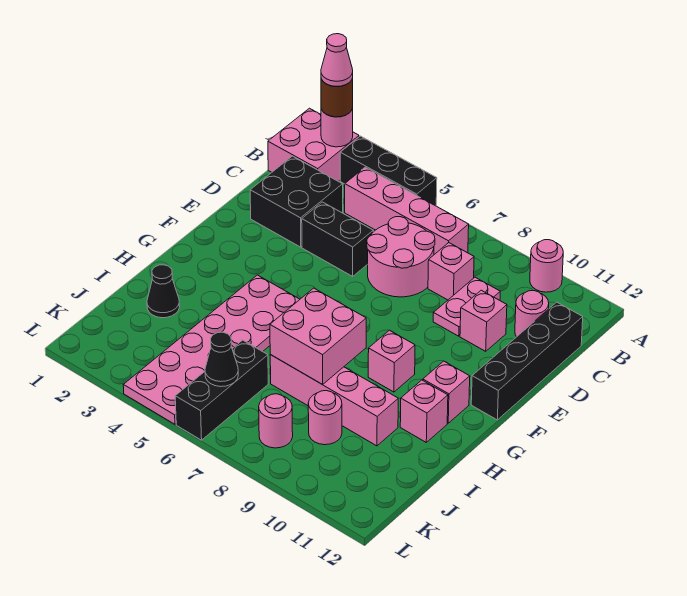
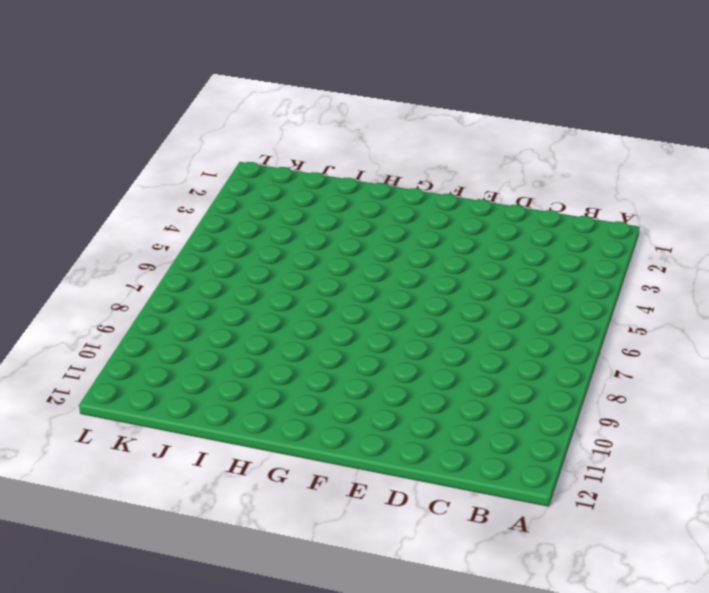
none -> pink brick A1:B2 level 1
none -> black brick A3:A5 level 1
none -> pink round brick A10 level 1

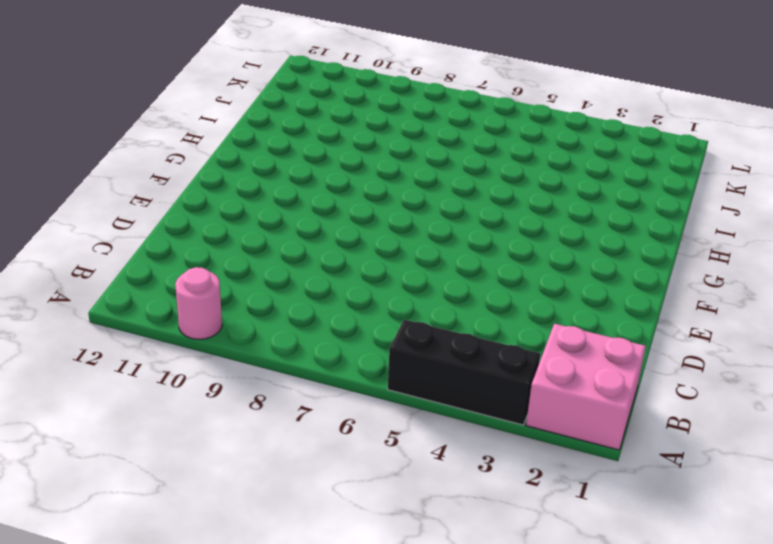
none -> pink brick B4:B7 level 1
none -> black brick C2:D3 level 1
none -> pink round brick C6:D7 level 1

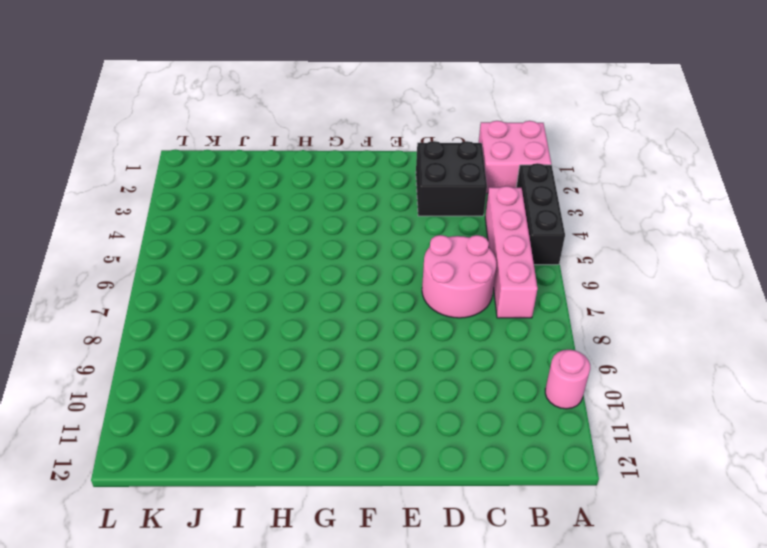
none -> pink brick C8 level 1
none -> pink plate C9:D9 level 1
none -> pink round brick C11 level 1

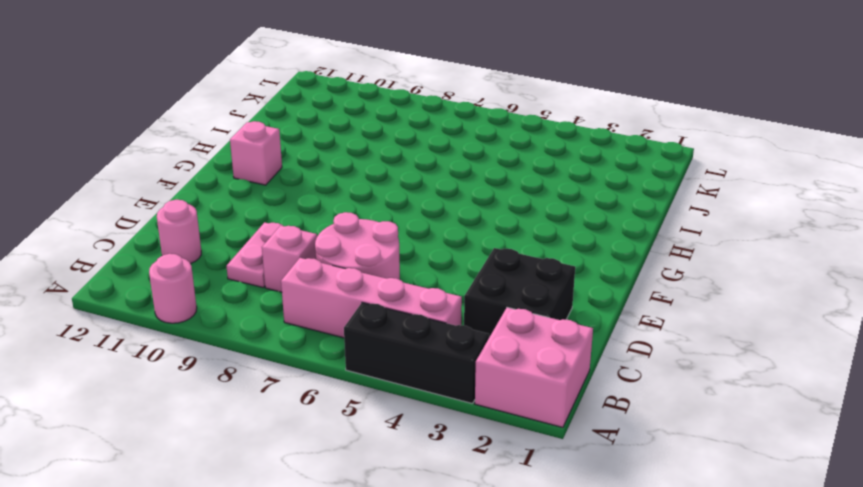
none -> black brick C12:F12 level 1
none -> black brick D4:D5 level 1
none -> pink brick D10 level 1

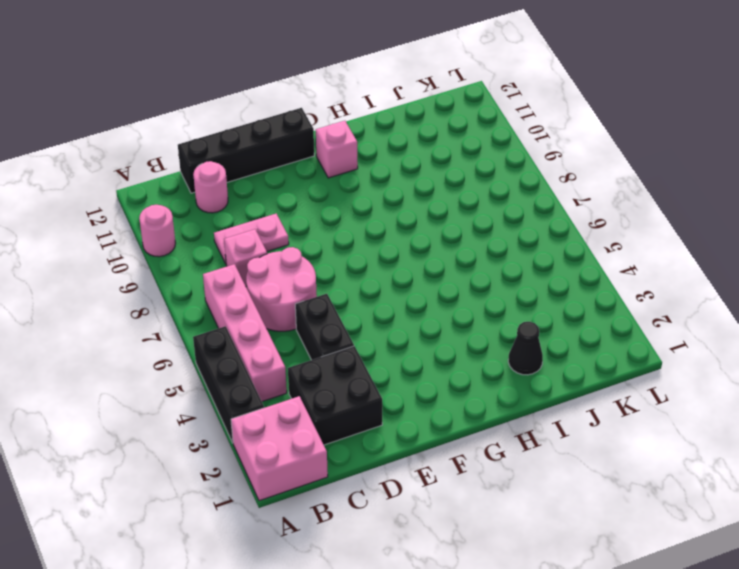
none -> pink brick D10 level 1
none -> pink plate G4:L5 level 1
none -> pink brick G9 level 1

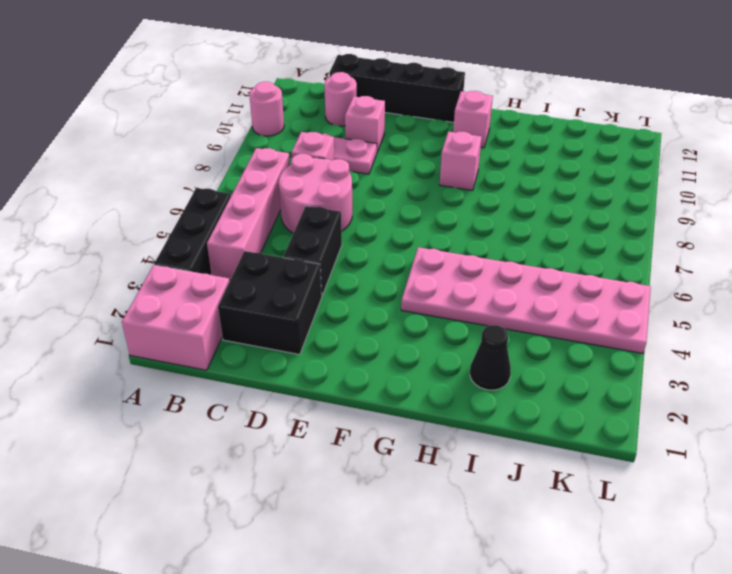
none -> pink brick H11 level 1
none -> pink brick I7:I10 level 1
none -> black brick J6:L6 level 1

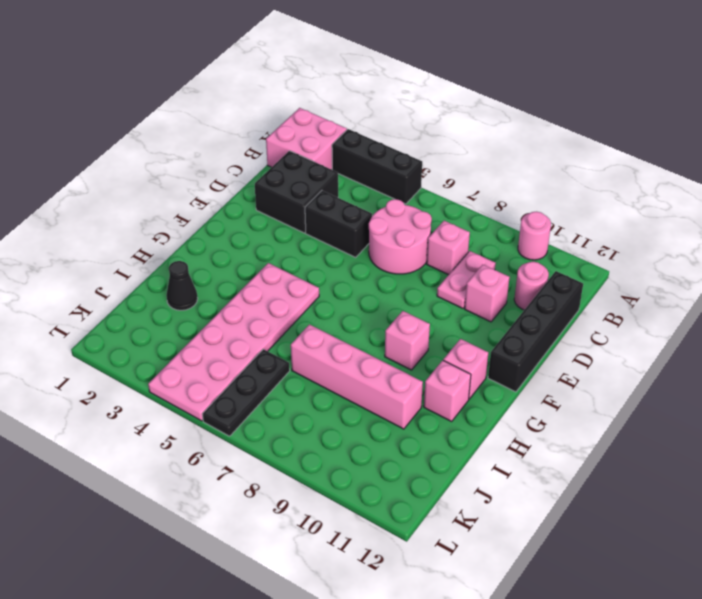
black plate J6:L6 level 1 -> black brick J6:L6 level 1
none -> pink brick B4:B7 level 1
none -> pink round brick J9 level 1
none -> pink round brick K8 level 1

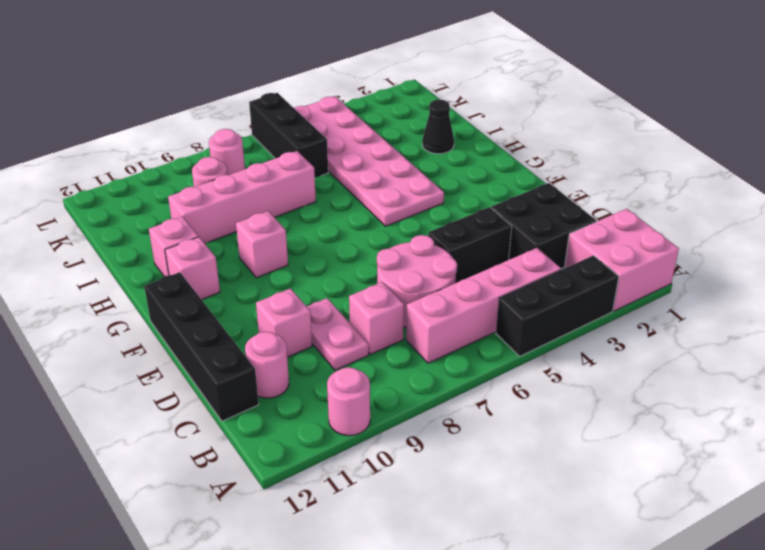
none -> pink round brick A2 level 2
none -> pink brick H7:I8 level 2
none -> black cone K6 level 2

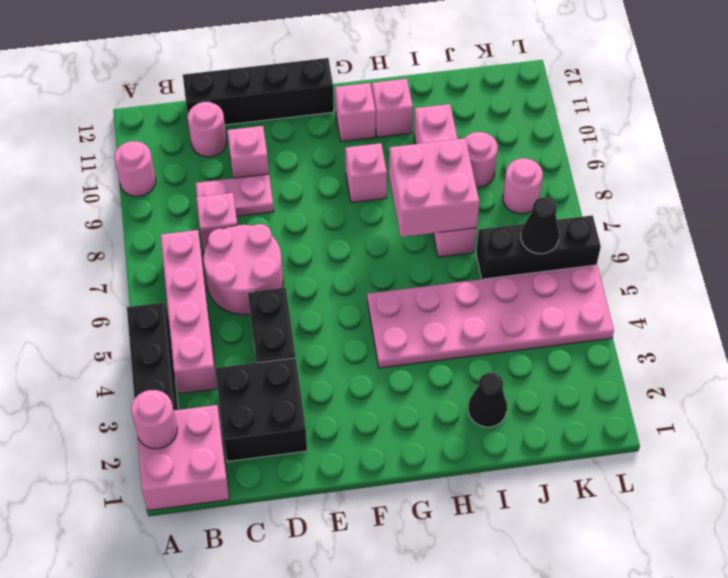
none -> brown round brick A2 level 3
none -> pink cone A2 level 4

